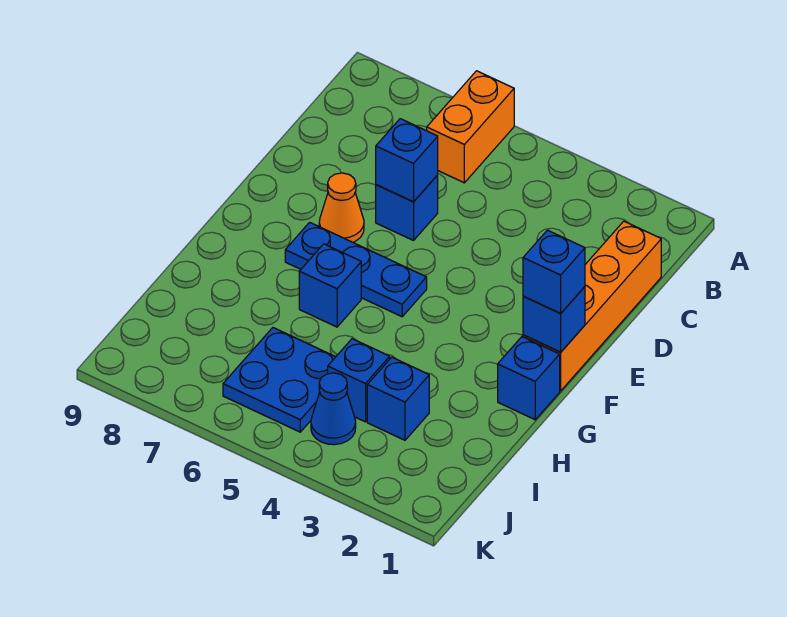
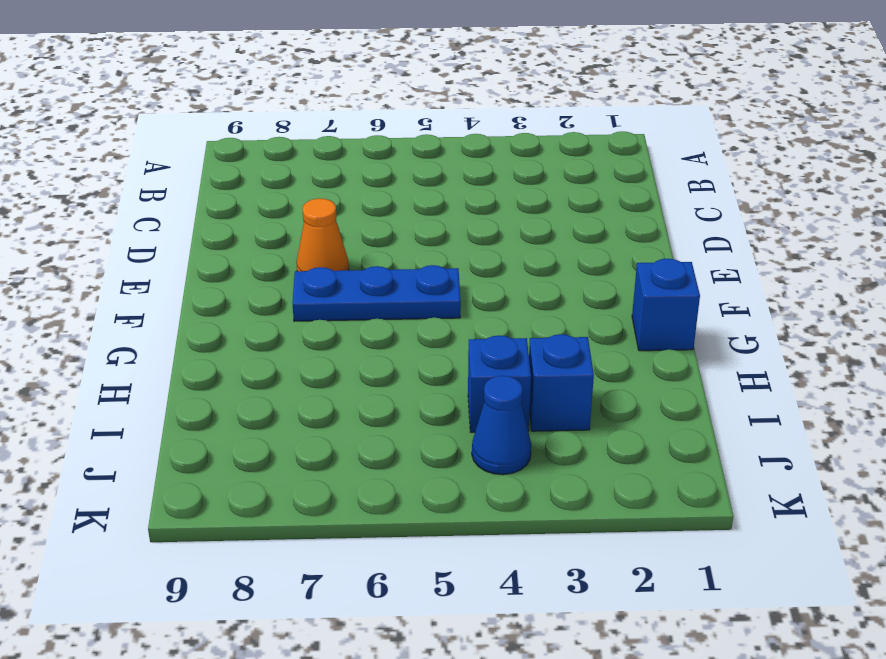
none -> orange brick A6:B6 level 1
none -> orange brick C1:F1 level 1
none -> blue brick D6 level 1

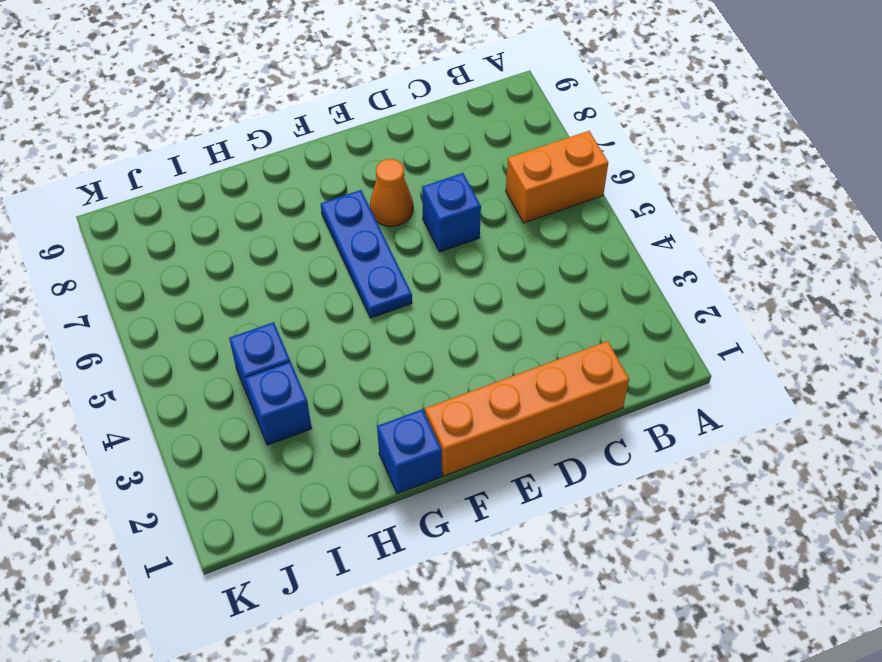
none -> blue brick G6 level 1
none -> blue plate I5:J6 level 1
none -> blue cone J4 level 1

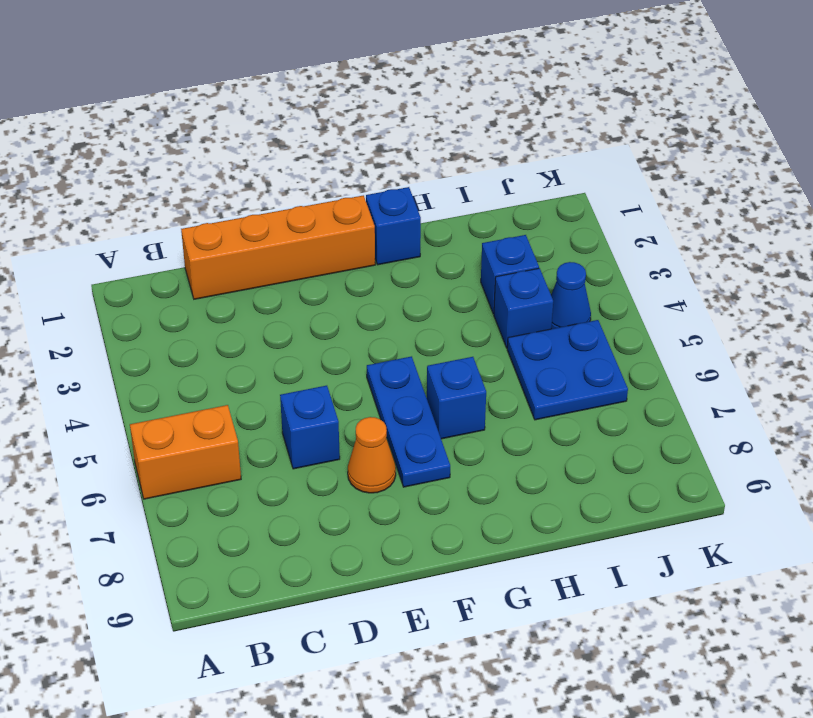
none -> blue brick D6 level 2
none -> blue brick F1 level 2
none -> blue brick F1 level 3

